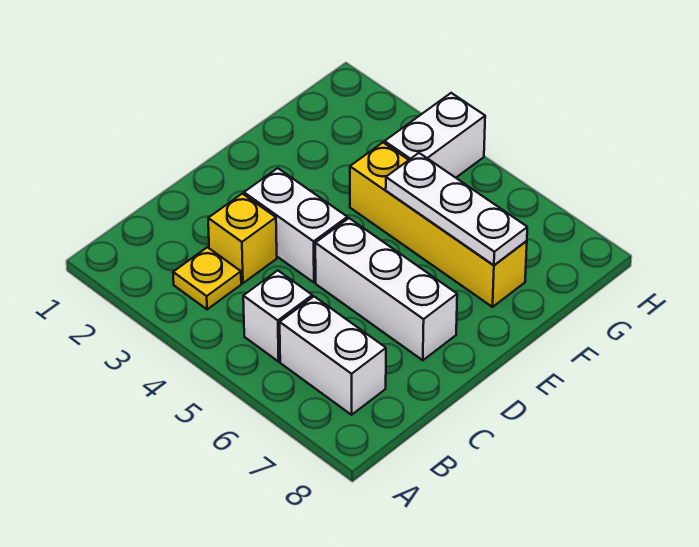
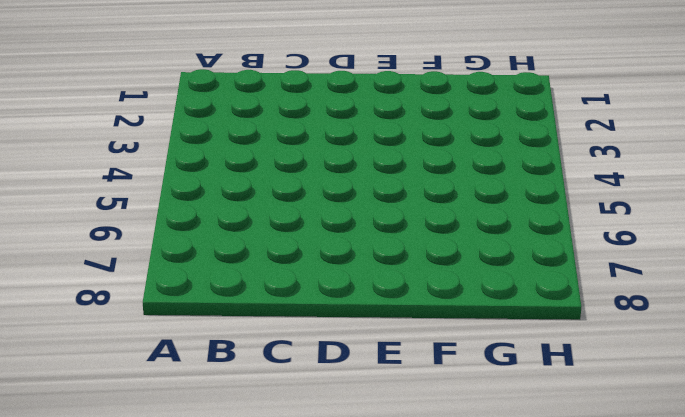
none -> yellow plate B3 level 1
none -> white brick B5 level 1

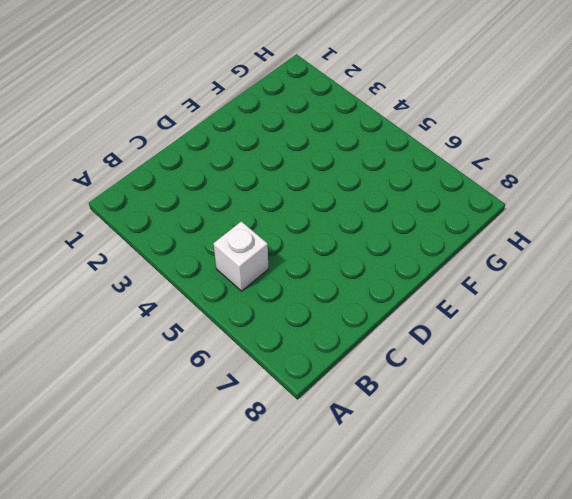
none -> yellow plate B3 level 1
none -> white brick B6:B7 level 1

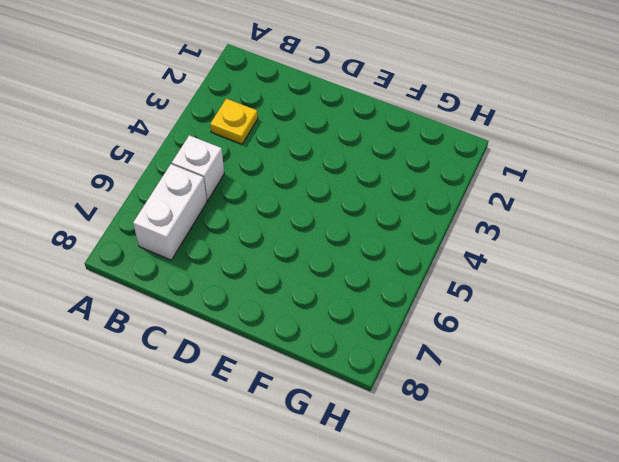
none -> yellow brick C3 level 1
none -> white brick D3:D4 level 1

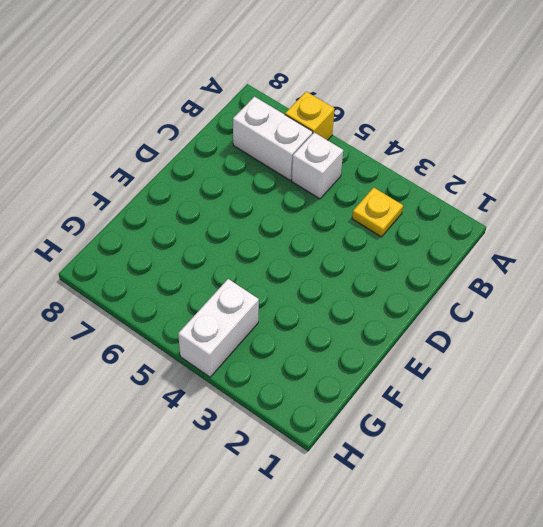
yellow brick A6 level 1 -> yellow brick C3 level 1
none -> white brick D3:D4 level 1
none -> white brick D5:D7 level 1

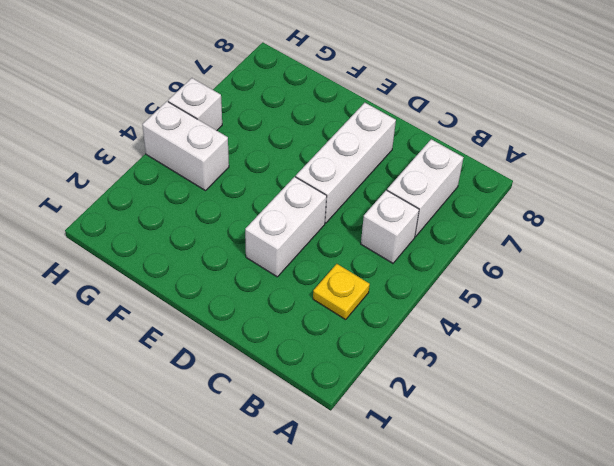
white brick H5 level 1 -> none
none -> yellow brick C3 level 1
none -> yellow brick F4:F7 level 1

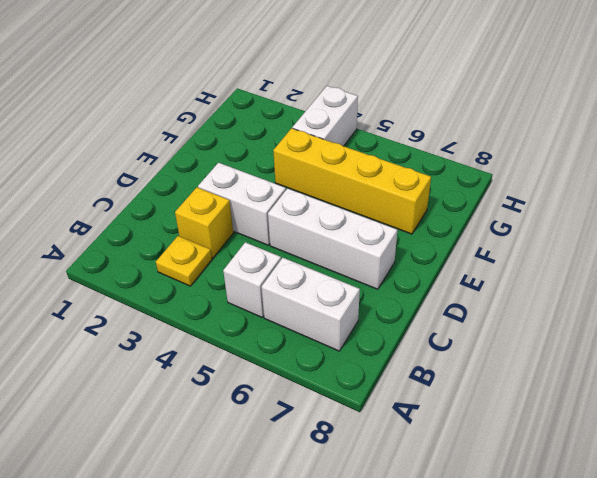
none -> white plate F5:F7 level 2

